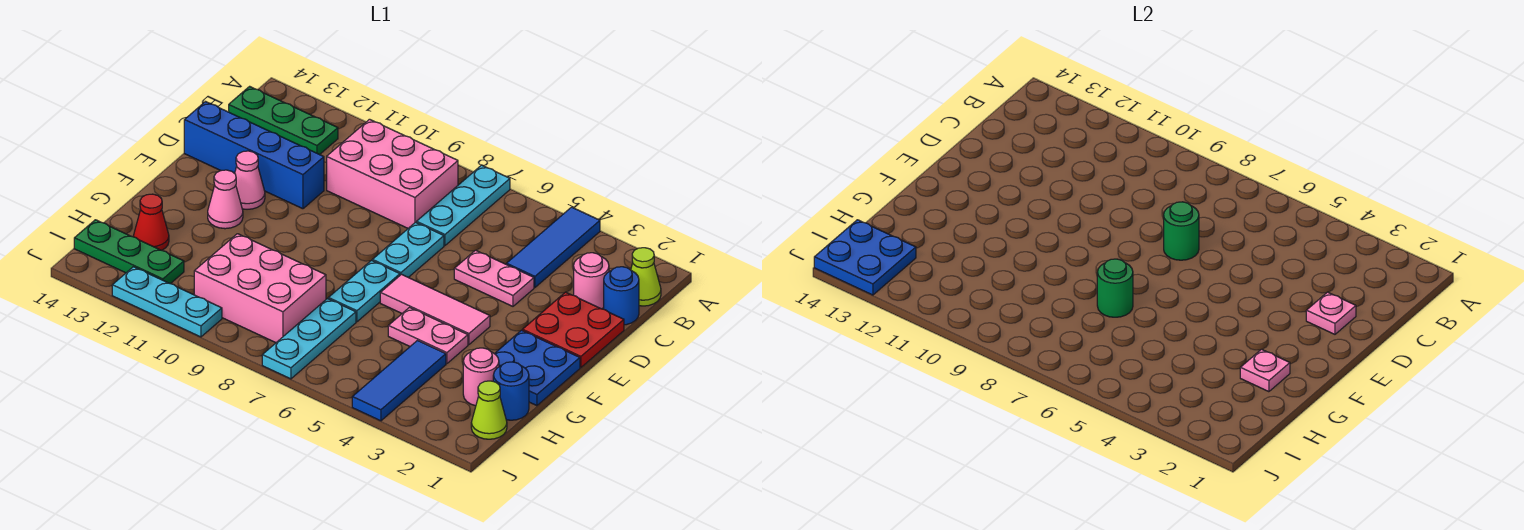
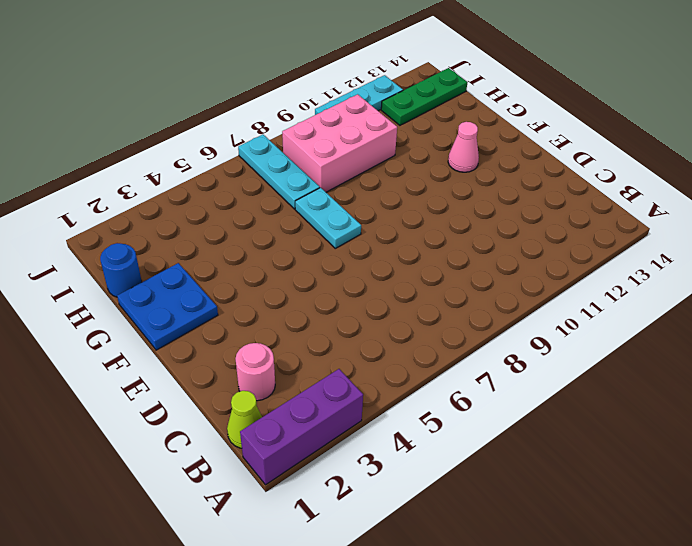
purple brick A1:A3 level 1 -> none
none -> blue tile A4:C4 level 1
none -> cyan plate A7:C7 level 1
none -> pink brick B8:C10 level 1
none -> green plate B12:B14 level 1

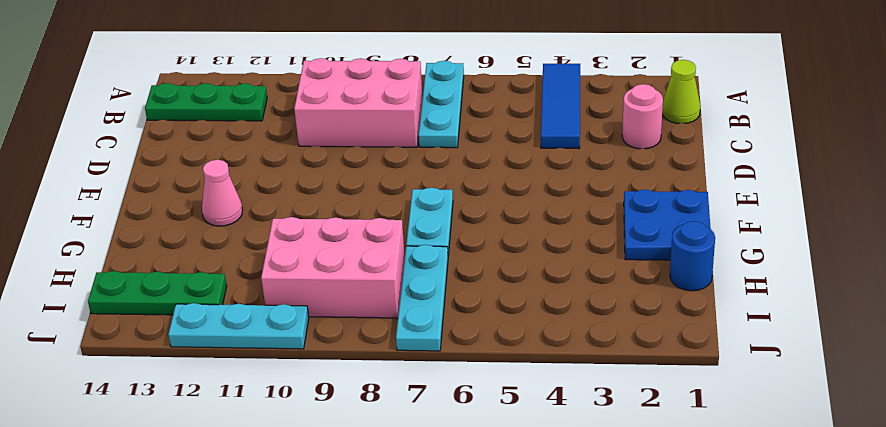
none -> blue round brick C1 level 1
none -> red plate D1:E2 level 1
none -> pink plate D4:D5 level 1
none -> cyan plate D7:E7 level 1

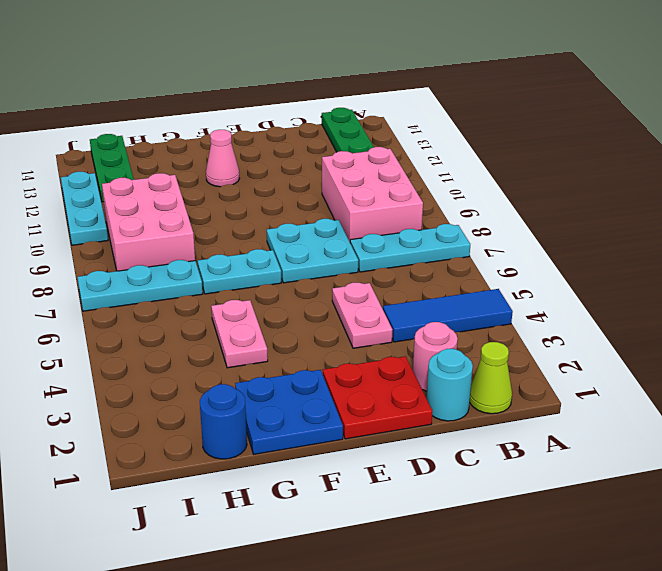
cyan round brick C1 level 1 -> blue round brick C1 level 1
cyan plate D7:E8 level 1 -> cyan plate D7:E7 level 1
none -> blue brick D11:D14 level 1
none -> pink cone E12 level 1
none -> pink tile F4:F6 level 1
none -> pink round brick H2 level 1

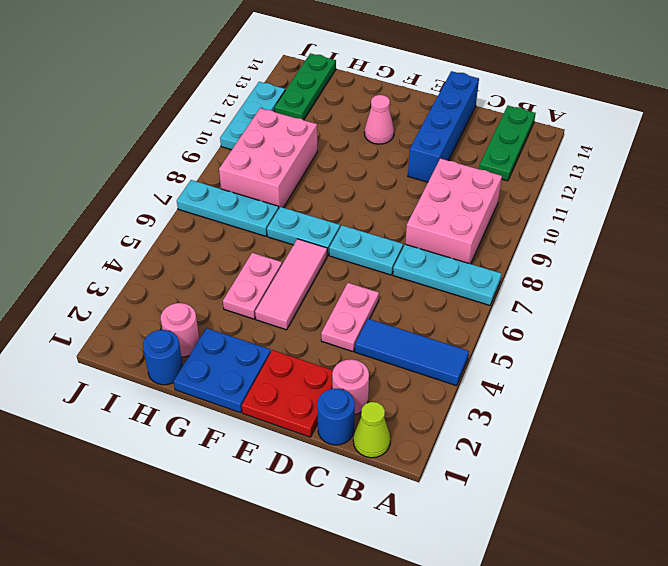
none -> pink cone E12 level 1
none -> blue tile H4:J4 level 1
none -> red cone H13 level 1
none -> lime cone I1 level 1

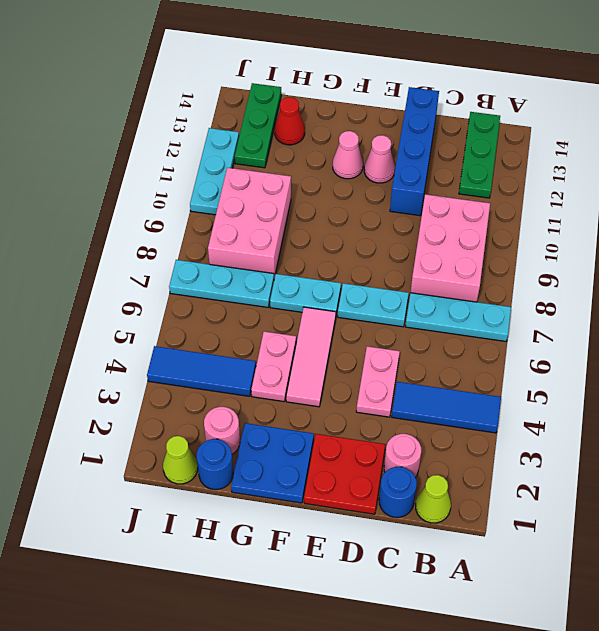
none -> pink plate D2 level 2
none -> green round brick D7 level 2
none -> pink plate G2 level 2
none -> green round brick G7 level 2

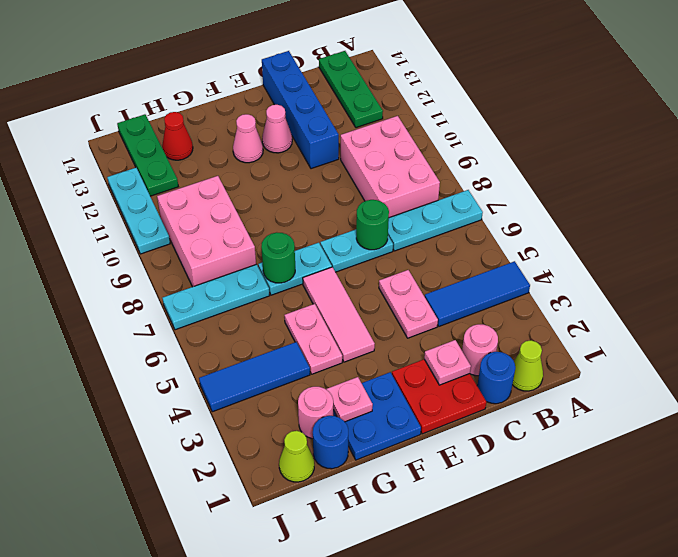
none -> blue plate I13:J14 level 2

